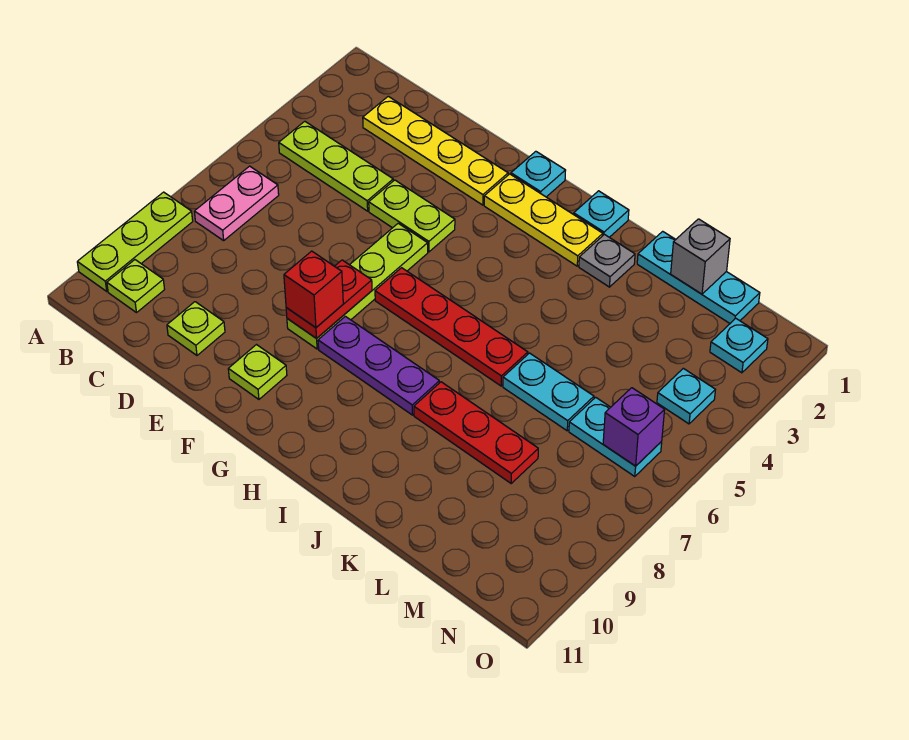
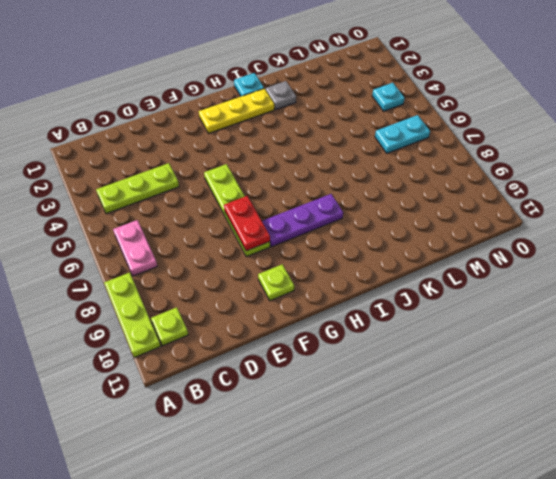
none -> yellow plate C2:F2 level 1
none -> lime plate D10 level 1
none -> lime plate E4:F4 level 1

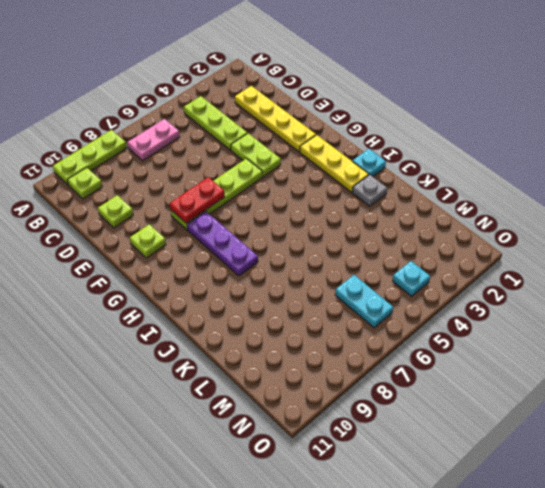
none -> cyan plate G1 level 1
none -> red plate G6:J6 level 1
none -> red plate J8:L8 level 1

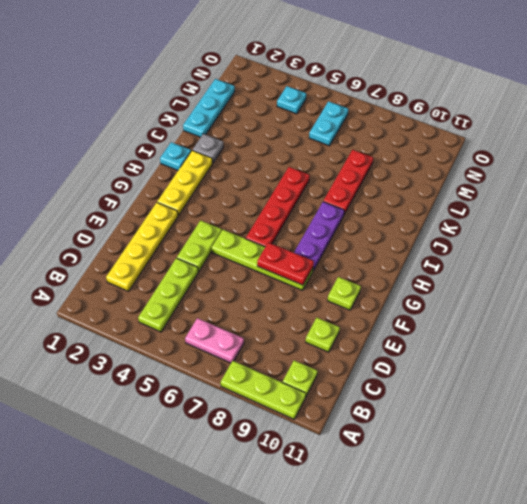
none -> cyan plate G1 level 1
none -> cyan plate K6:L6 level 1
none -> cyan plate N2 level 1

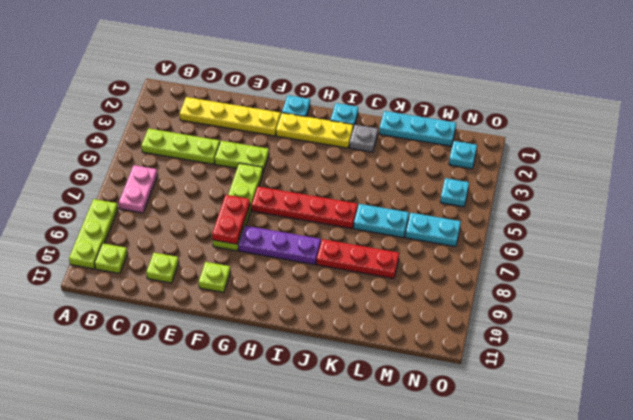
none -> grey brick L1 level 2
none -> purple brick N6 level 2
none -> red brick F8 level 3

